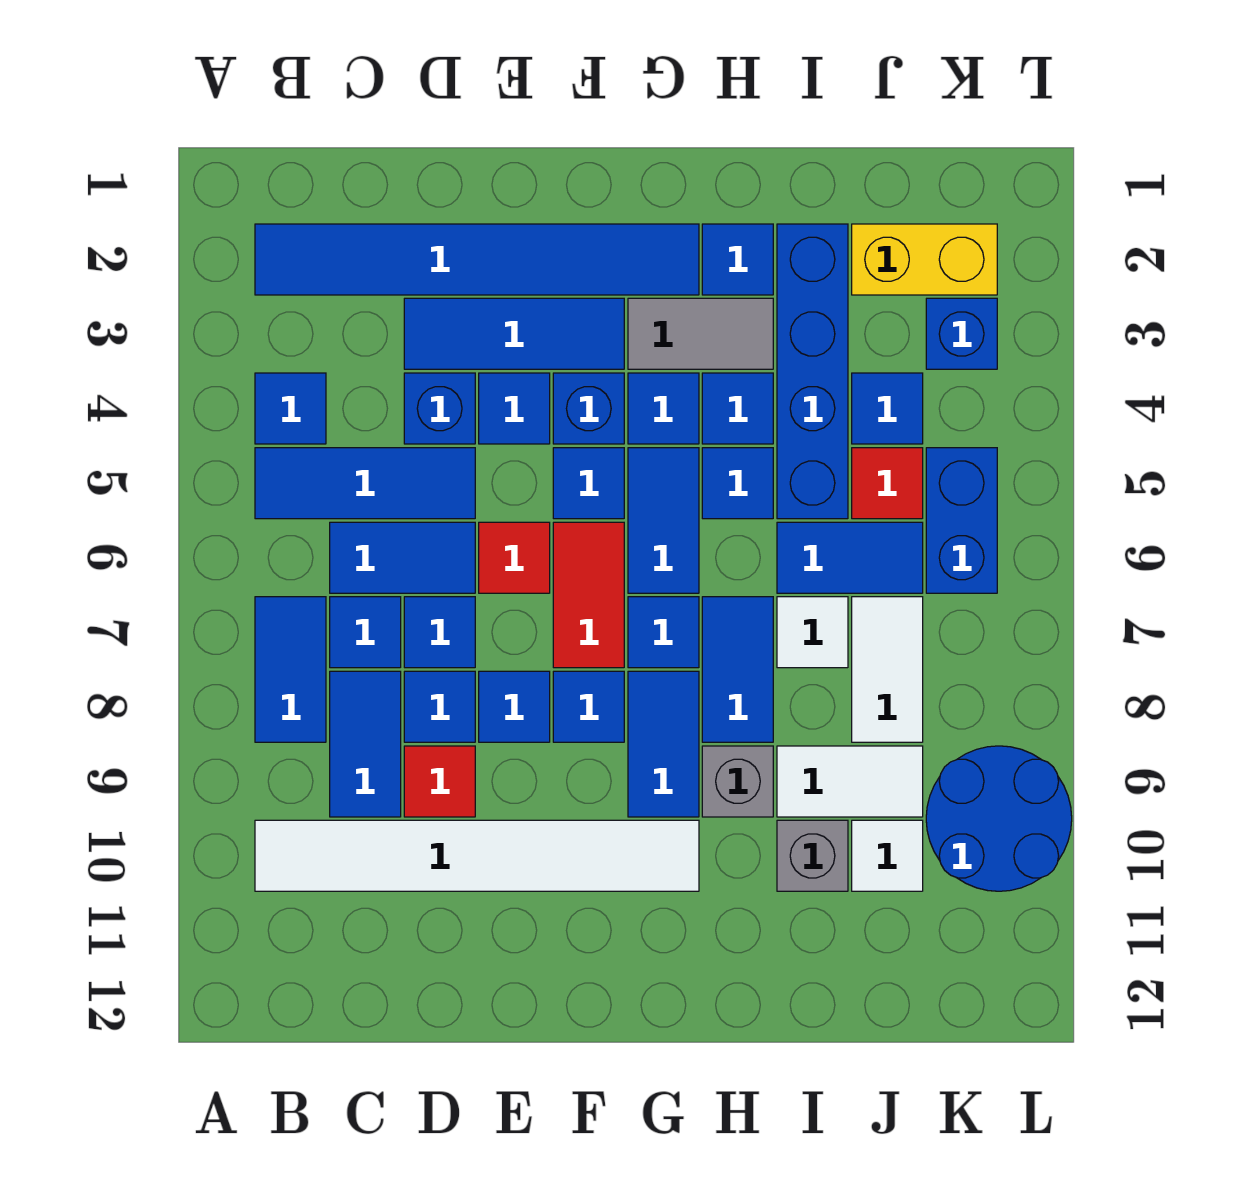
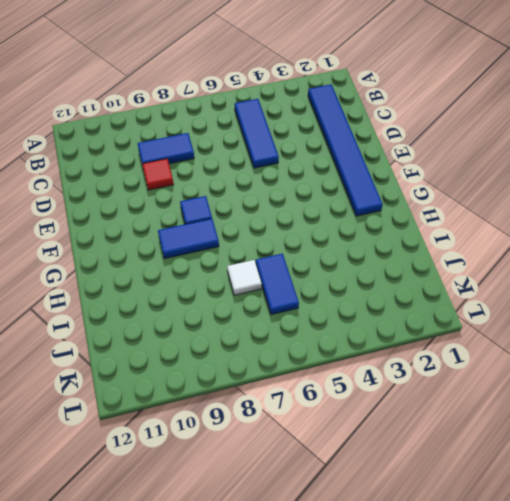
none -> blue tile B4 level 1
none -> blue tile B7:B8 level 1
none -> white tile B10:G10 level 1
none -> blue tile C6:D6 level 1

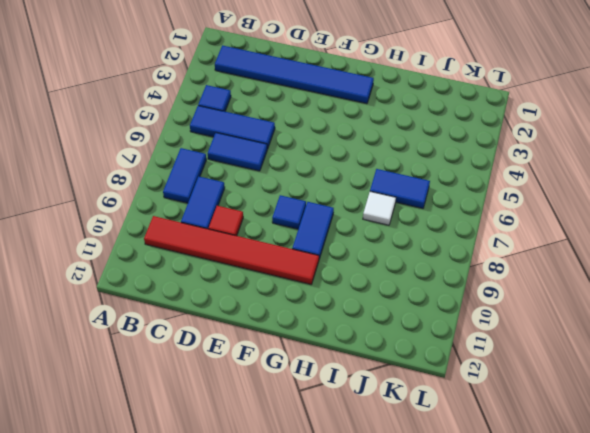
red tile B10:G10 level 1 -> white tile B10:G10 level 1
none -> blue tile C7 level 1
none -> blue tile D3:F3 level 1
none -> blue brick D4 level 1
none -> blue tile D7 level 1

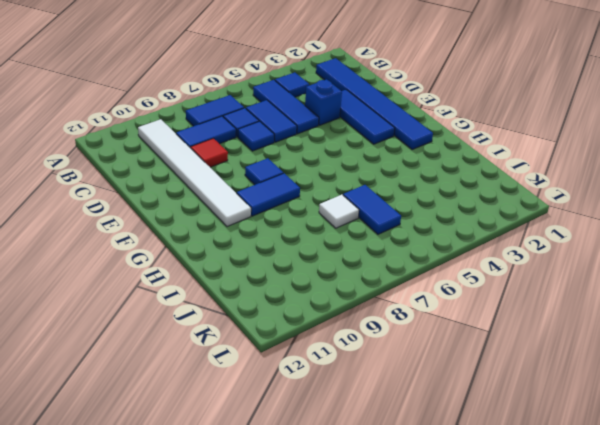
none -> blue tile D8 level 1
none -> blue tile E4 level 1
none -> red tile E6 level 1
none -> blue tile E8 level 1

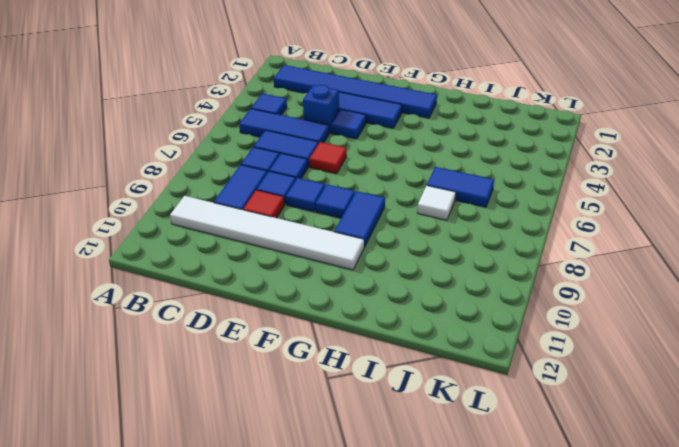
none -> blue tile B7:B8 level 1
none -> blue brick F4 level 1
none -> blue tile F5 level 1
none -> red tile F6:F7 level 1

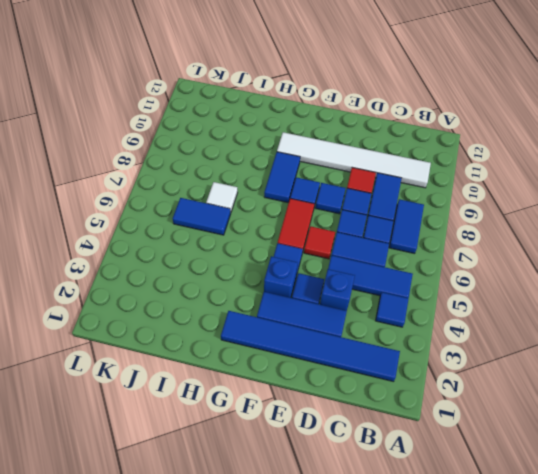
none -> grey tile G3:H3 level 1
none -> blue tile G4 level 1
none -> blue tile G5:G6 level 1
none -> blue tile G7 level 1

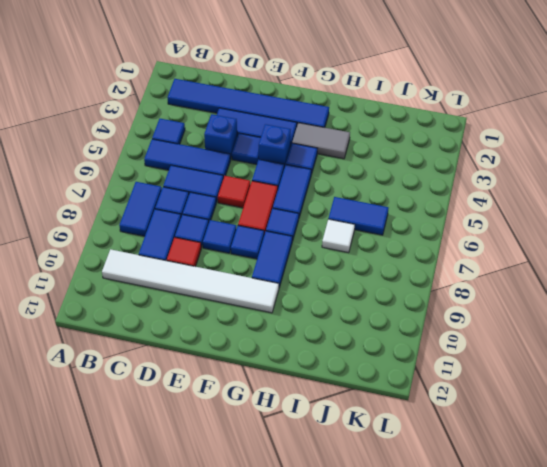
none -> blue tile H2 level 1
none -> blue tile H4 level 1
none -> blue tile H5 level 1
none -> blue tile H7:H8 level 1

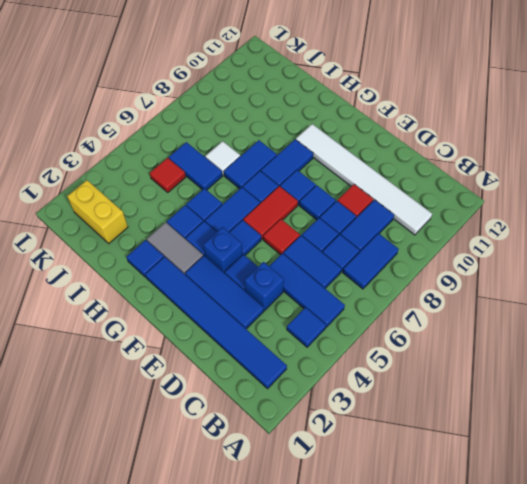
none -> grey brick H9 level 1
none -> blue brick I2:I5 level 1
none -> white tile I9:J9 level 1
none -> grey brick I10 level 1

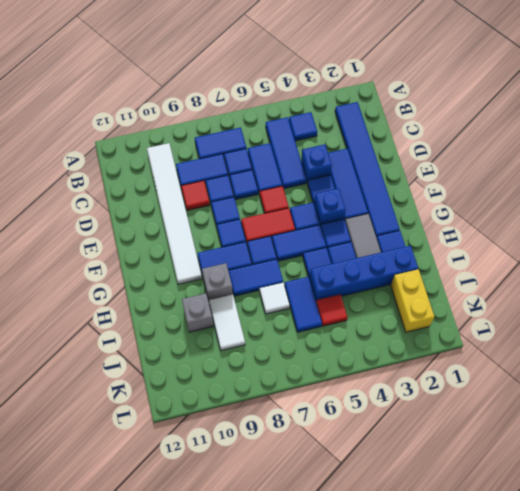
none -> blue tile J4 level 1
none -> white tile J7:J8 level 1
none -> white tile J10 level 1
none -> blue brick K3 level 1

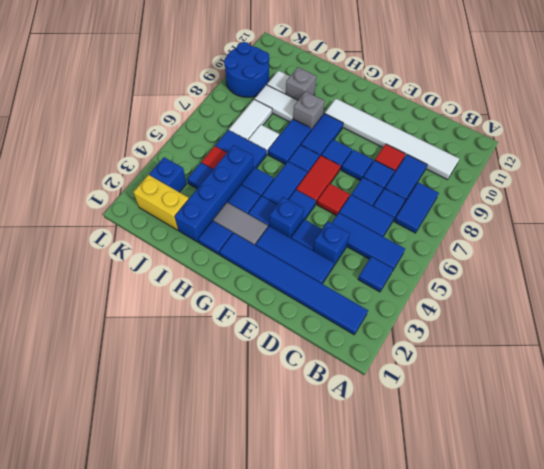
none -> blue brick K5:K6 level 1

